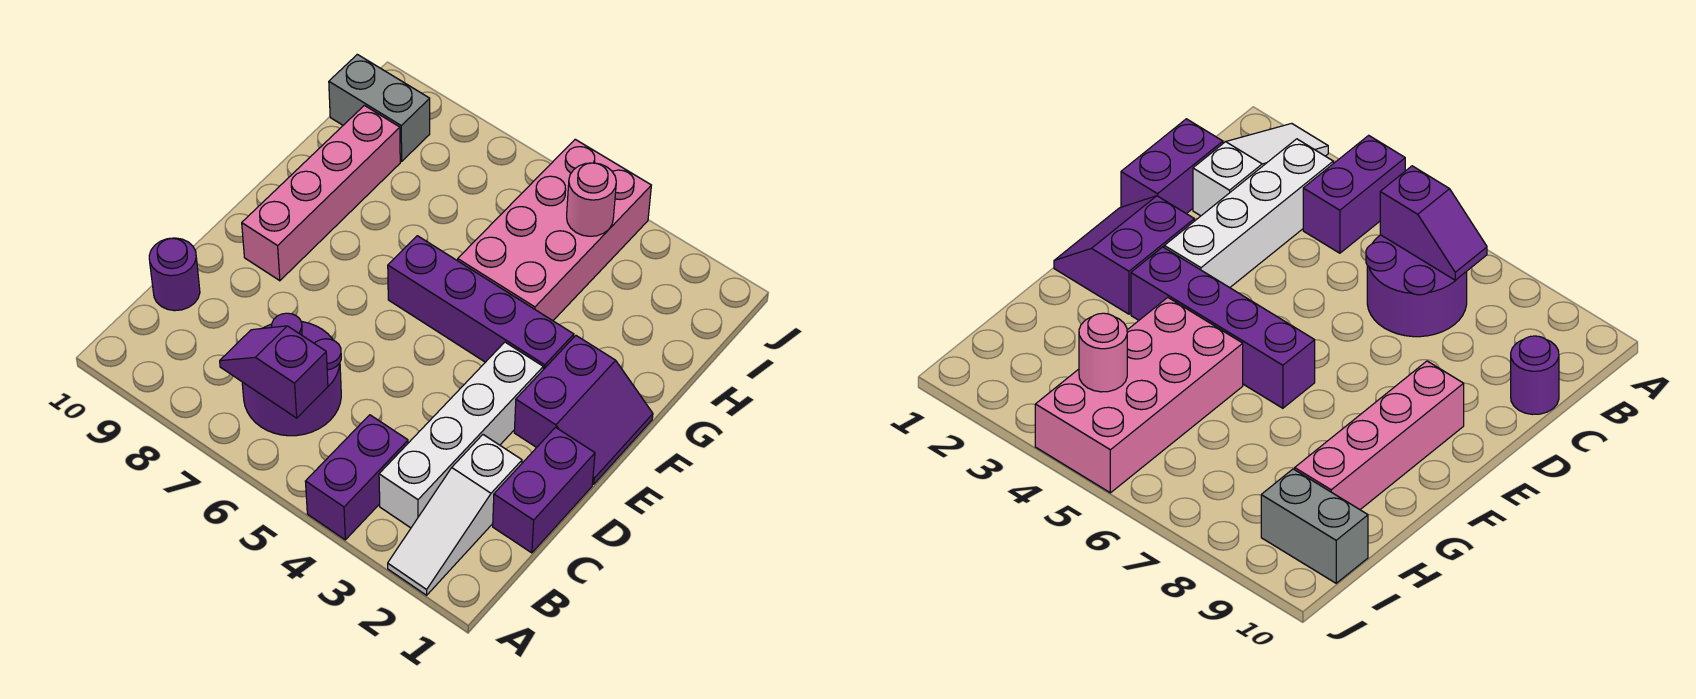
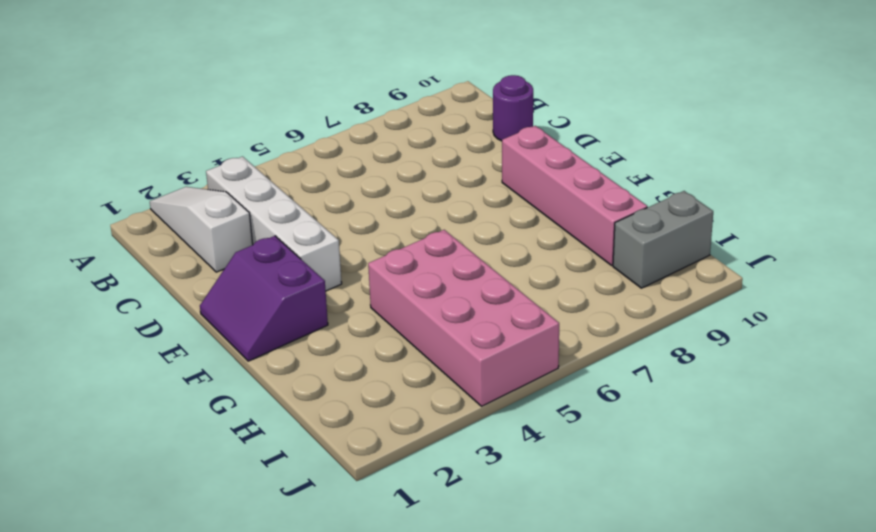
none -> purple brick A4:B4 level 1
none -> purple round brick B6:C7 level 1
none -> purple brick C1:D1 level 1

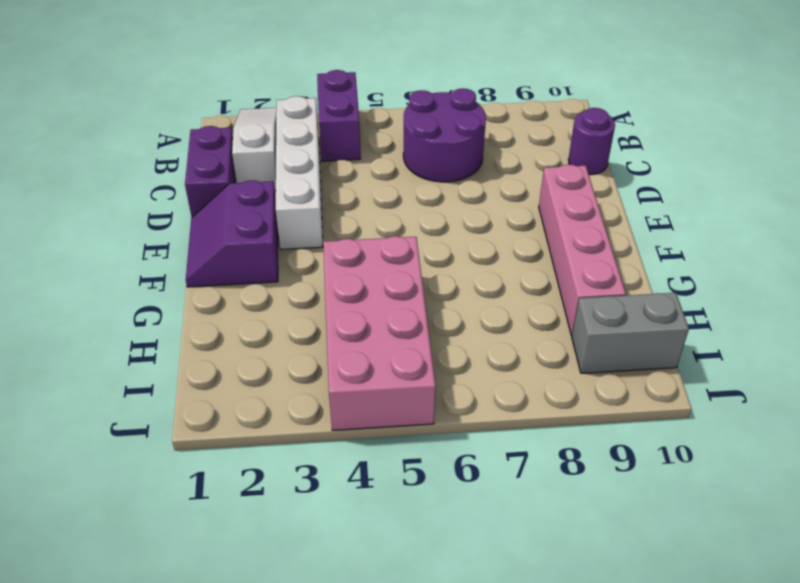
none -> purple brick F3:F6 level 1
none -> purple slope B6:B7 level 2 top 6
none -> pink round brick I4 level 2

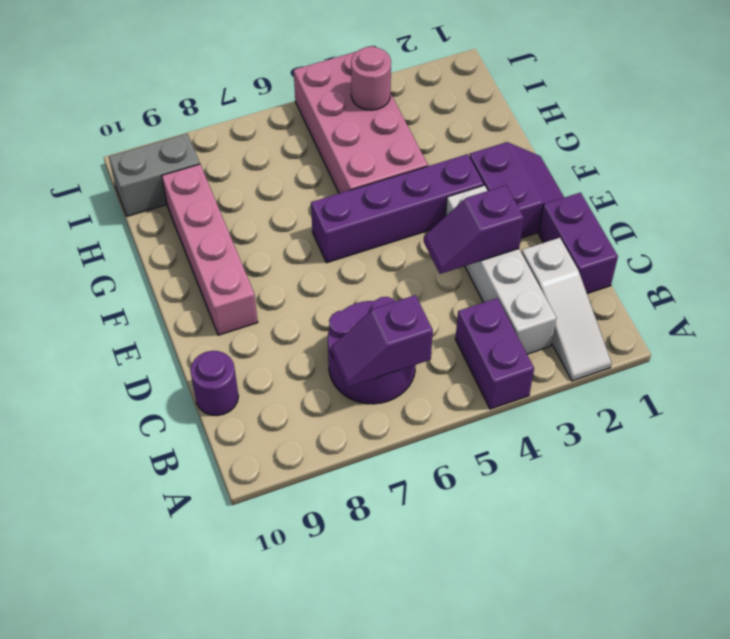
purple slope D3:D4 level 2 top 3 -> none

